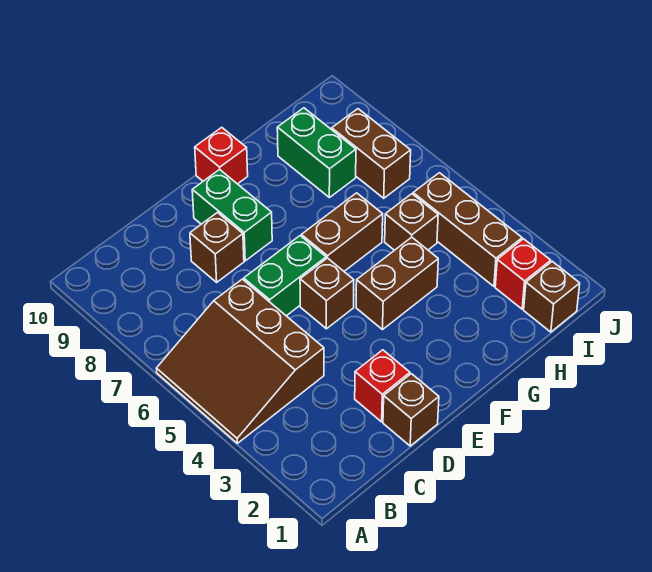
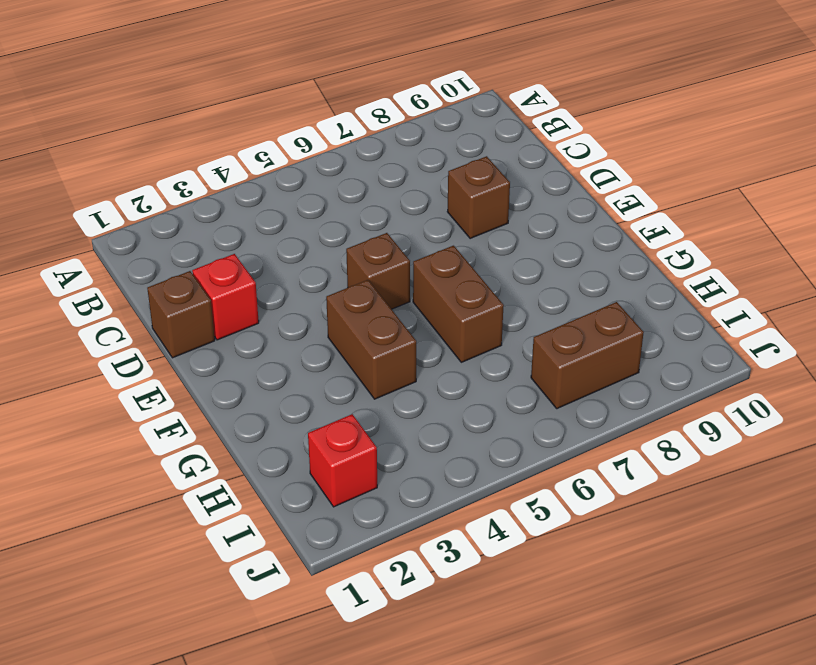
none -> brown slope A4:C6 level 1 top C
none -> green brick D6:E6 level 1
none -> green brick E8:E9 level 1

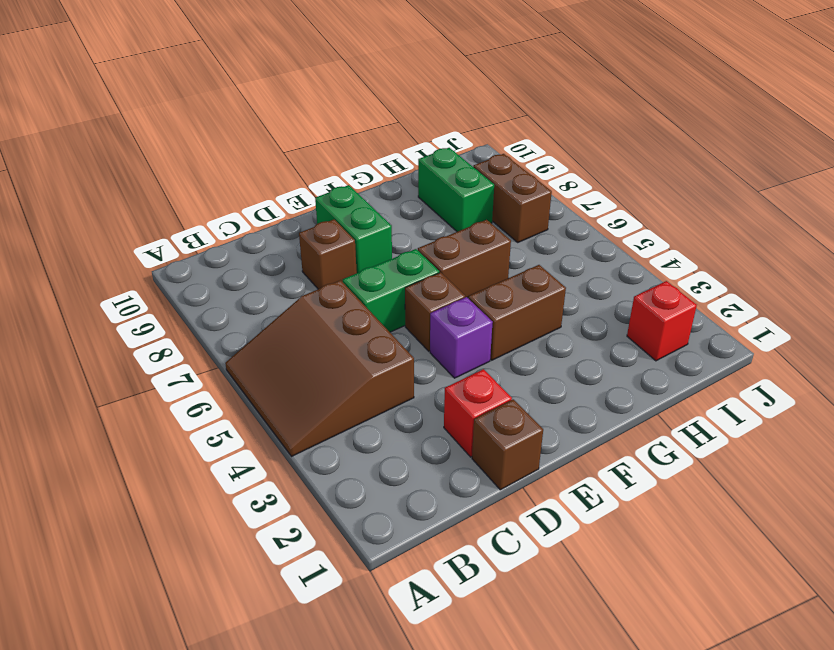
purple brick E4 level 1 -> none
none -> red brick F10 level 1
none -> brown brick H5 level 1
none -> brown brick I1 level 1

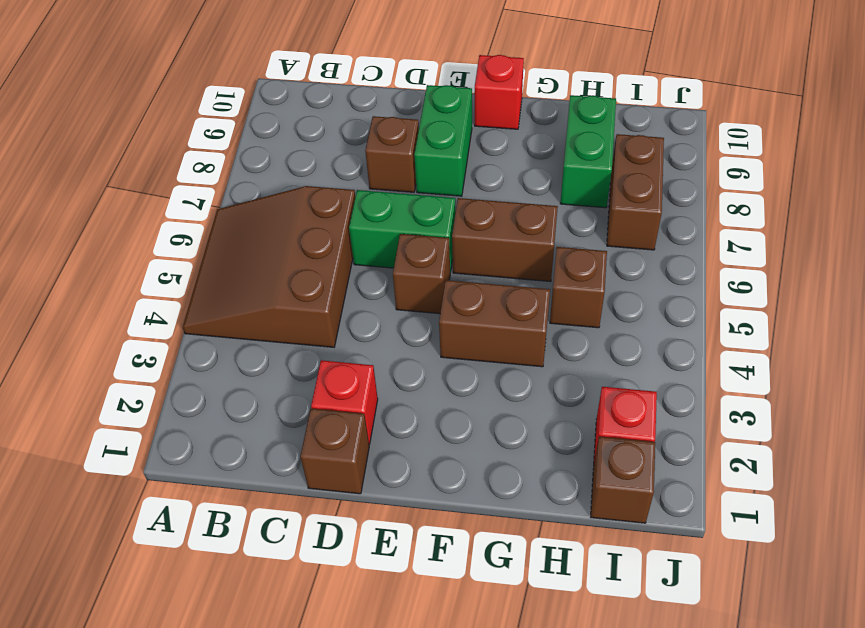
none -> brown brick I3:I5 level 1

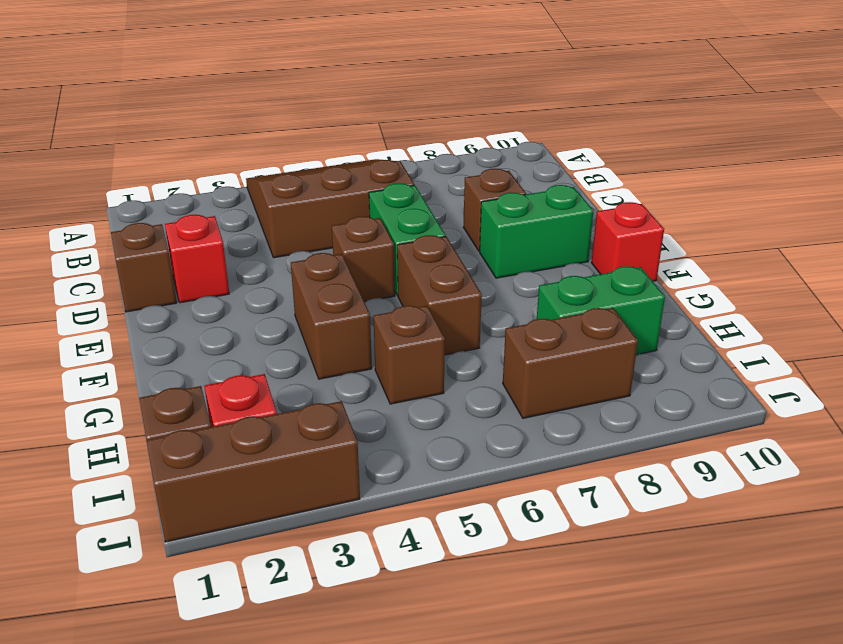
brown brick J1:J3 level 1 -> brown brick I3:I5 level 1

